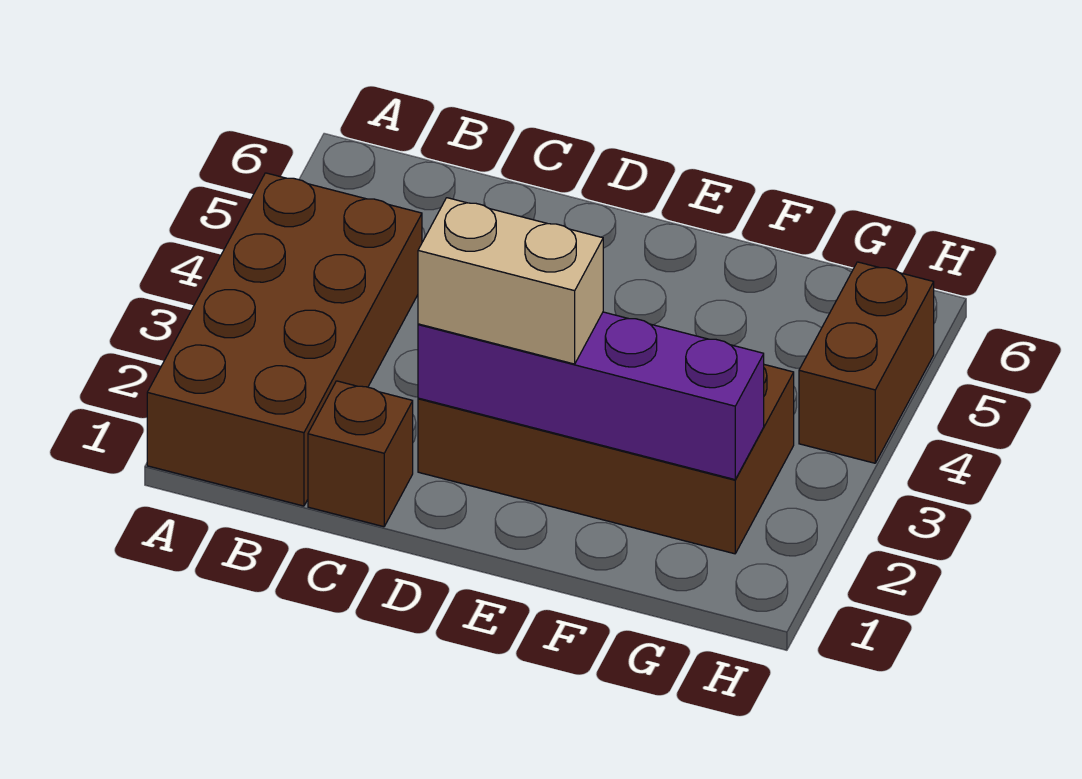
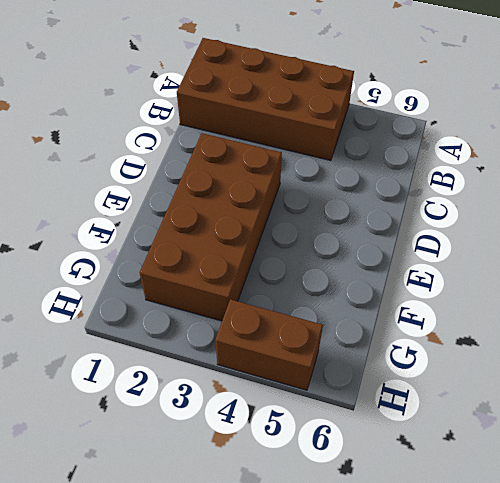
none -> brown brick C1 level 1
none -> purple brick D2:G2 level 2

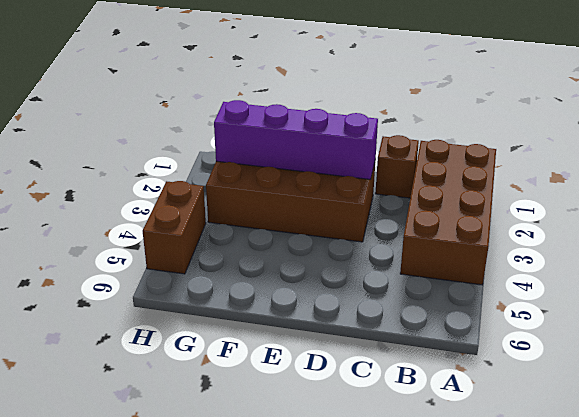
none -> tan brick D2:E2 level 3

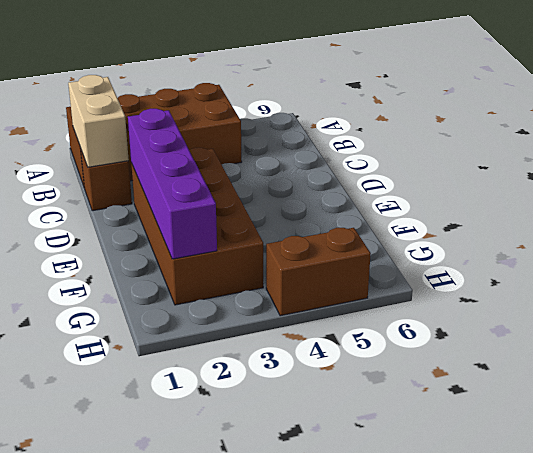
tan brick B1:C1 level 2 -> tan brick D2:E2 level 3

